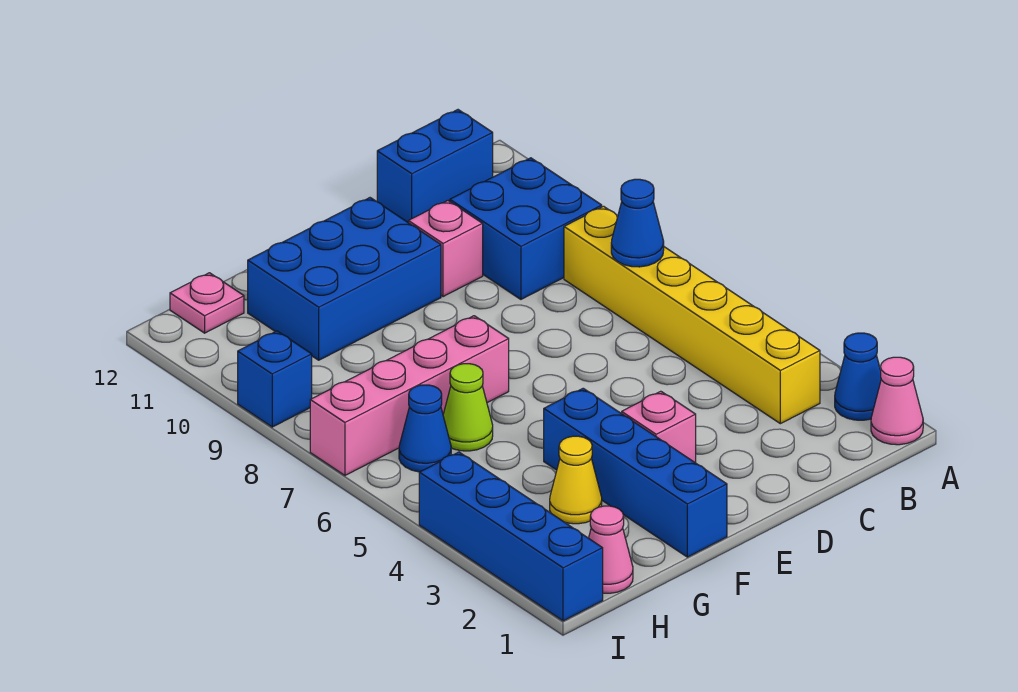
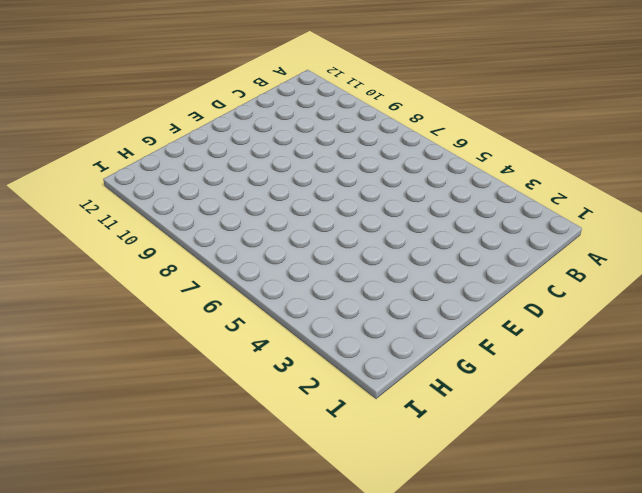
none -> pink cone A1 level 1
none -> blue cone A2 level 1
none -> yellow brick B3:B8 level 1

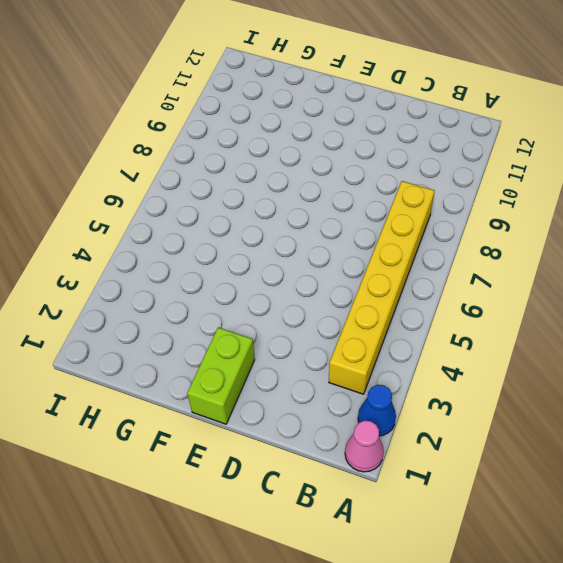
lime brick E1:E2 level 1 -> none
none -> blue brick B9:C10 level 1
none -> blue brick B12:C12 level 1
none -> pink brick D10 level 1

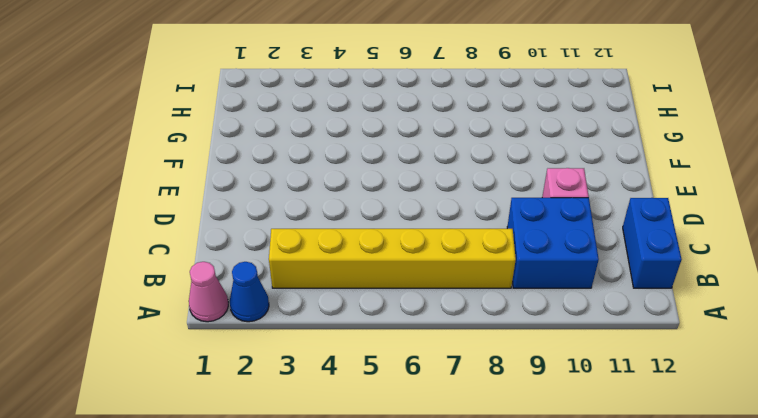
none -> pink brick E3 level 1
none -> blue brick E10:G11 level 1
none -> blue brick F1:F4 level 1

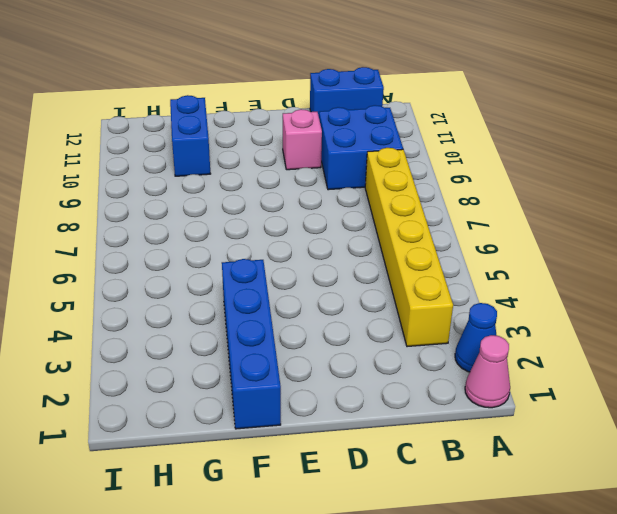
blue brick G10:G11 level 1 -> blue brick E10:G11 level 1
none -> pink brick E3 level 1
none -> pink brick F7:I7 level 1
none -> yellow cone G3 level 1

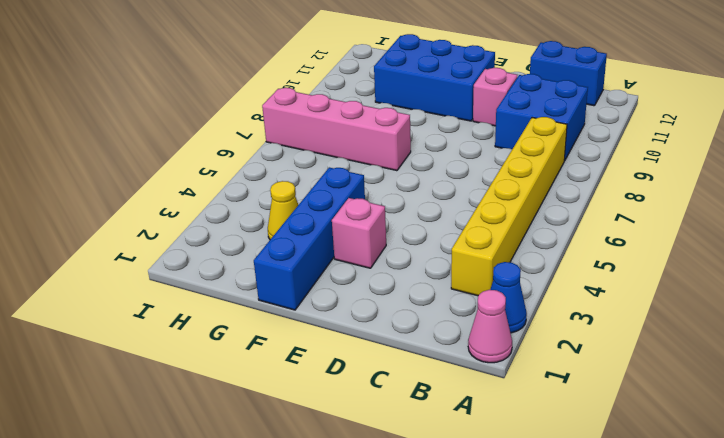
none -> lime cone G6 level 1
none -> pink cone H1 level 1
none -> blue cone H6 level 1

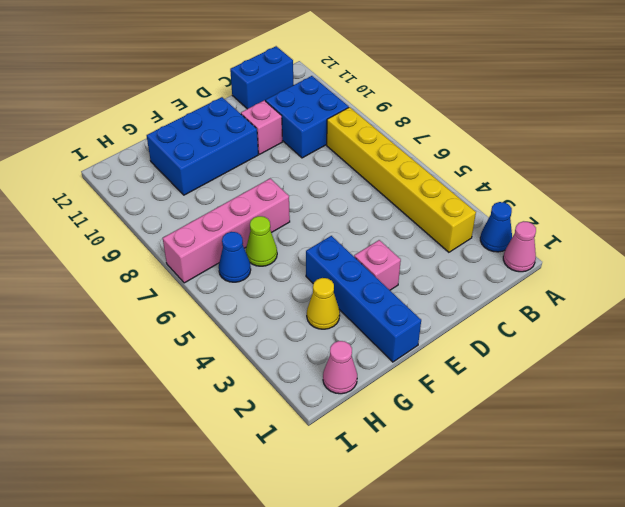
none -> pink plate H12 level 1
none -> blue brick I1:I4 level 1
none -> blue brick I9 level 1

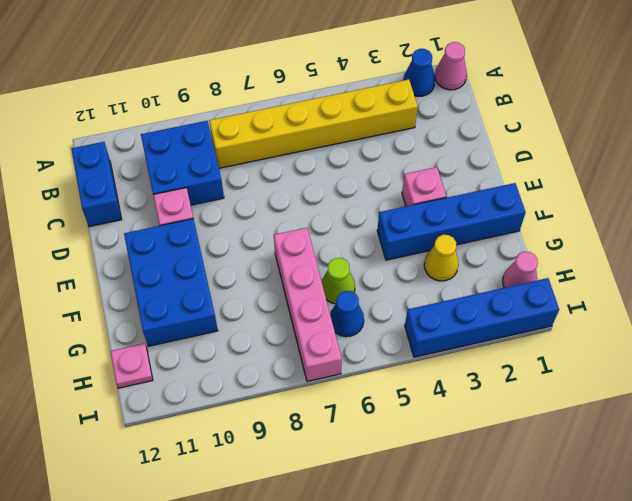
none -> blue brick I9 level 1
none -> blue cone B7 level 2

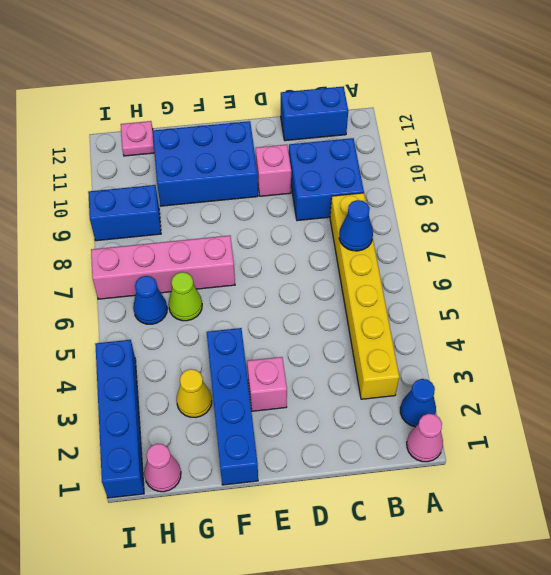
blue brick H9:I9 level 1 -> blue brick I9 level 1

